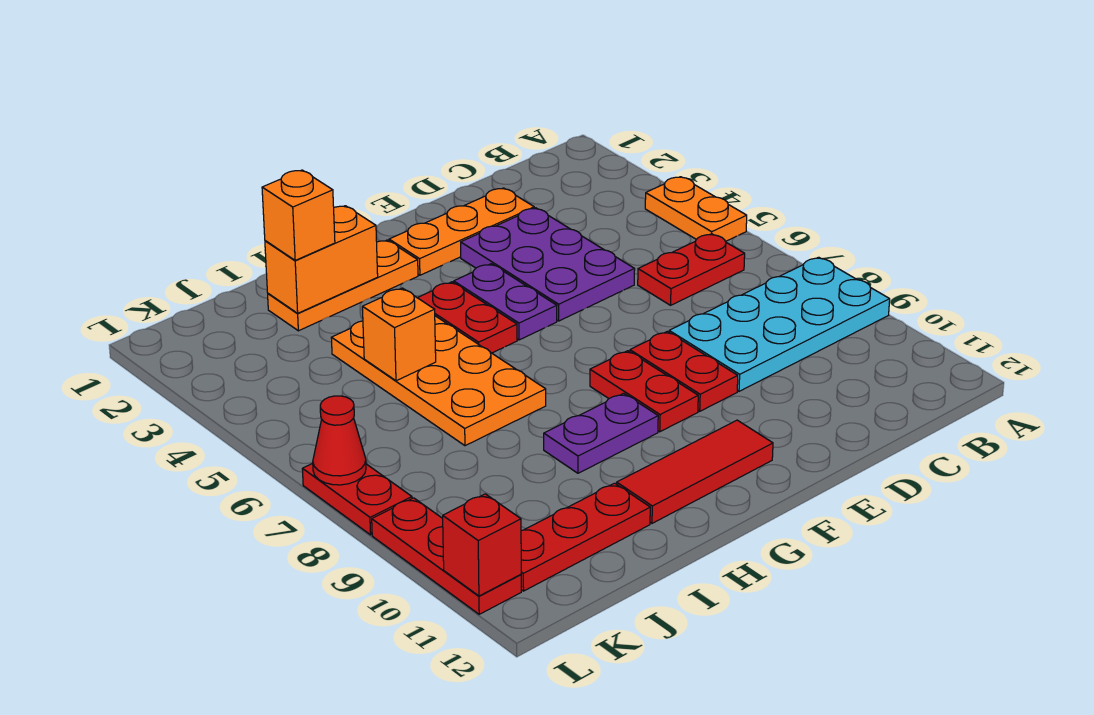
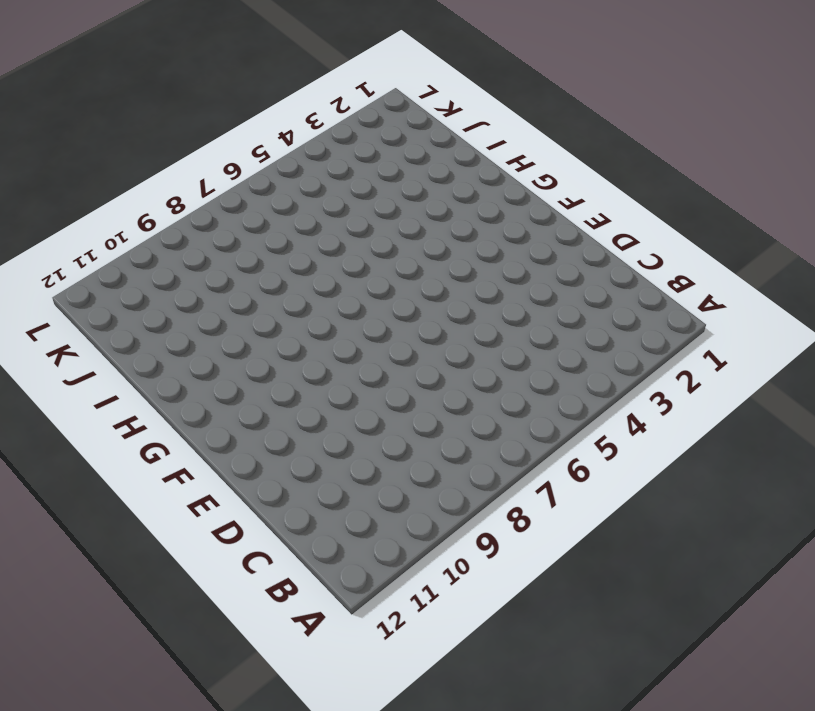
none -> orange plate A4:A5 level 1
none -> cyan plate A8:D9 level 1
none -> red plate B6:C6 level 1

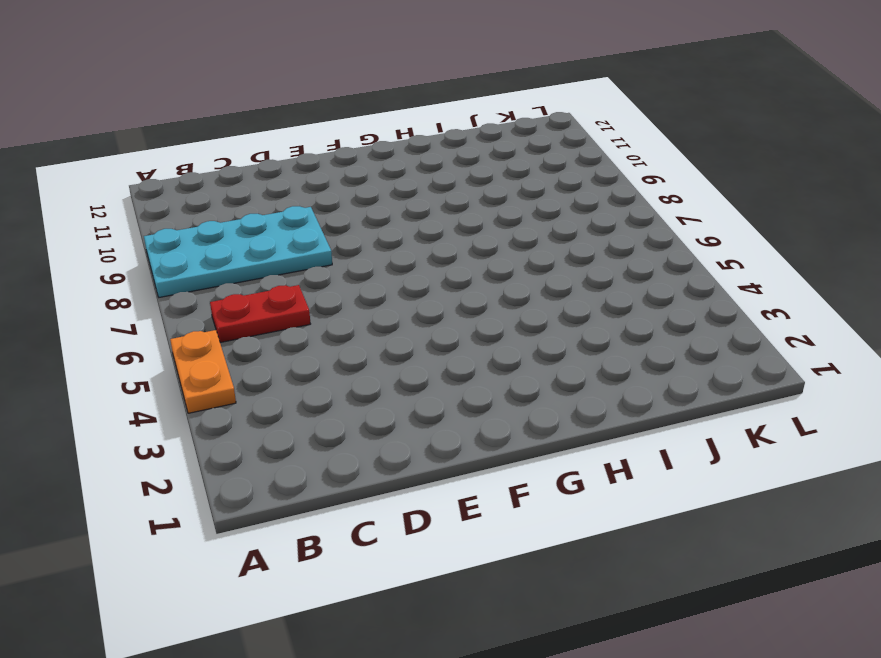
none -> orange plate D2:F2 level 1
none -> purple plate D3:E5 level 1
none -> red plate E8:E9 level 1

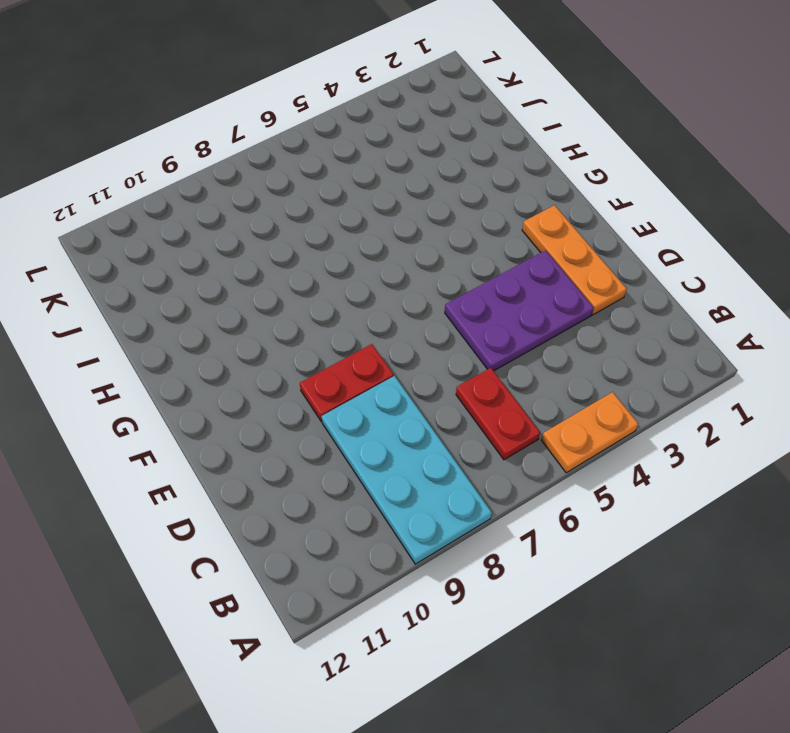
none -> purple plate F4:F5 level 1
none -> red plate F8:F9 level 1
none -> red tile F11:H11 level 1

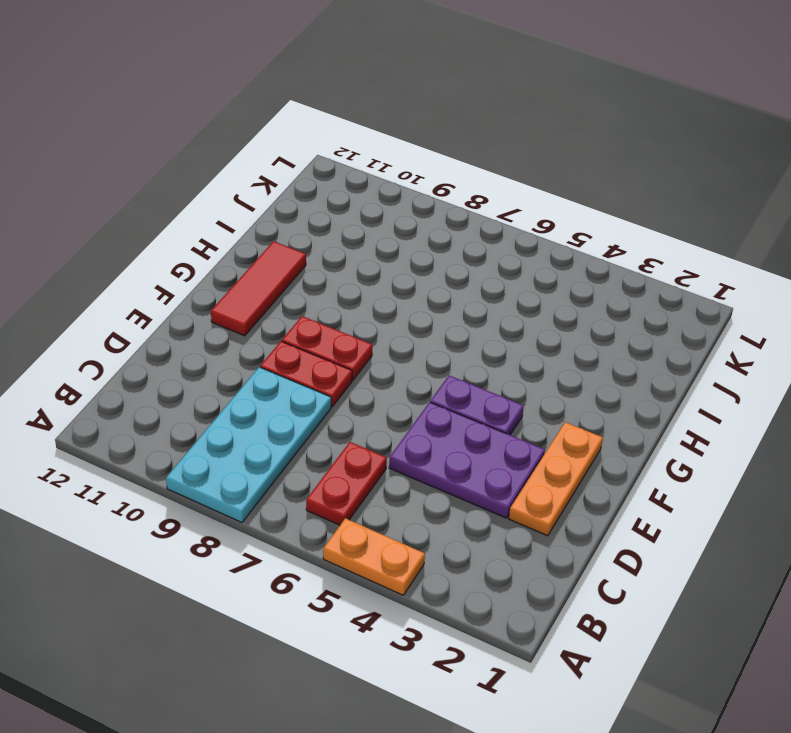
none -> orange plate G2:I2 level 1
none -> red plate G4:G5 level 1
none -> purple plate G9:H9 level 1

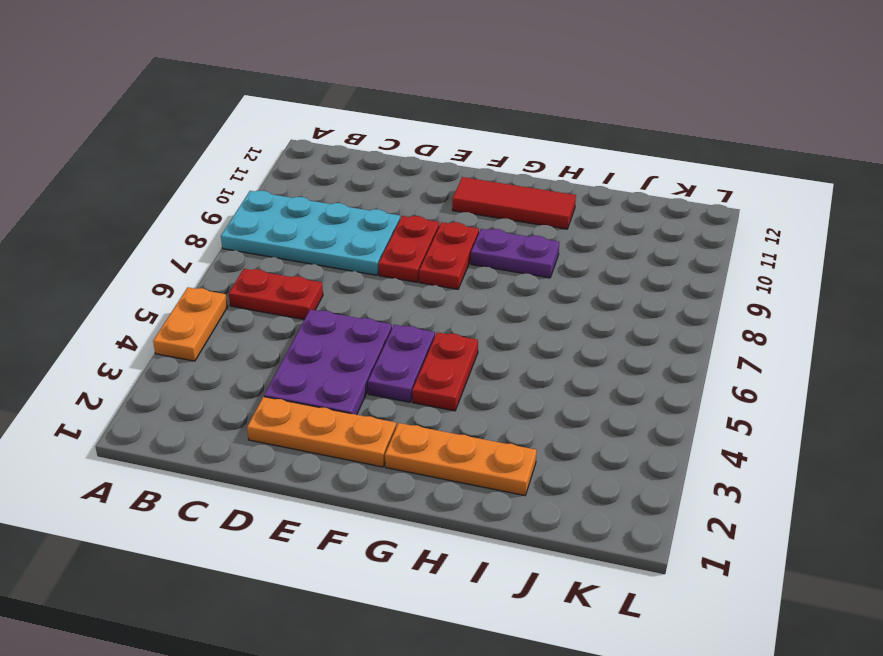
none -> orange plate H4:I7 level 1
none -> red plate I11:K11 level 1
none -> red plate L7:L8 level 1

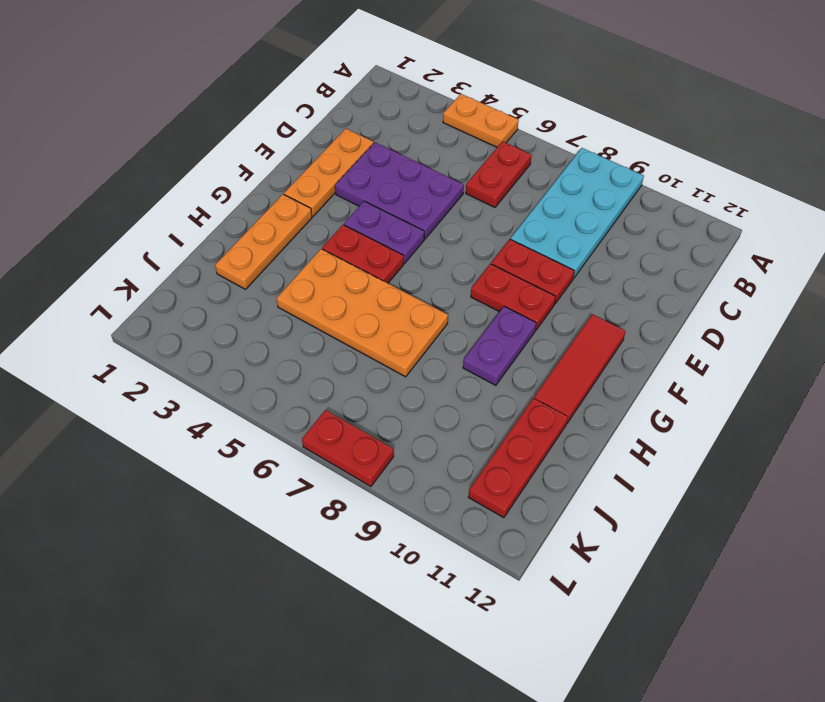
none -> red plate L9:L11 level 1
none -> orange brick H2:I2 level 2
none -> orange brick I5 level 2

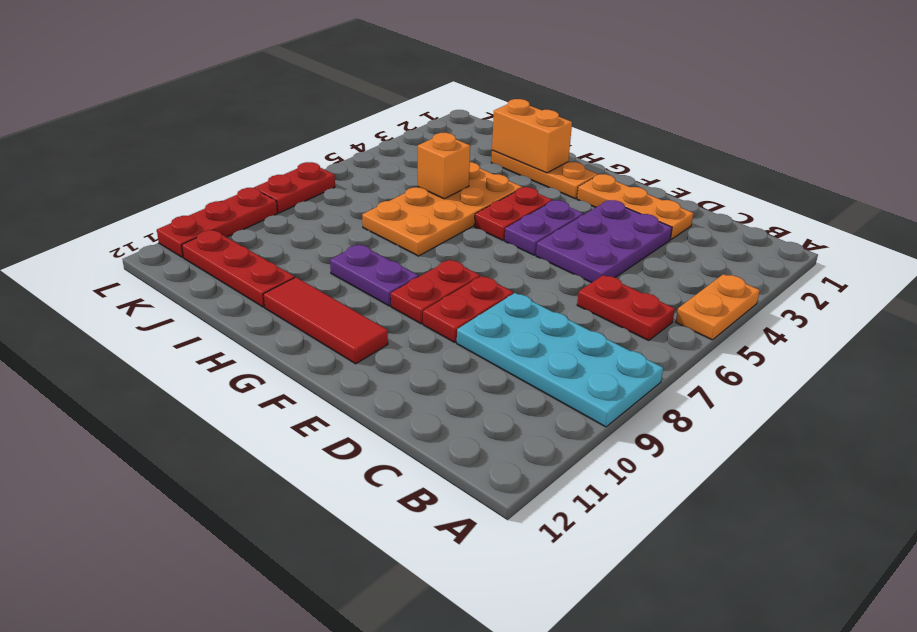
none -> red cone L7 level 2
none -> red brick L11 level 2
none -> orange brick I2 level 3

